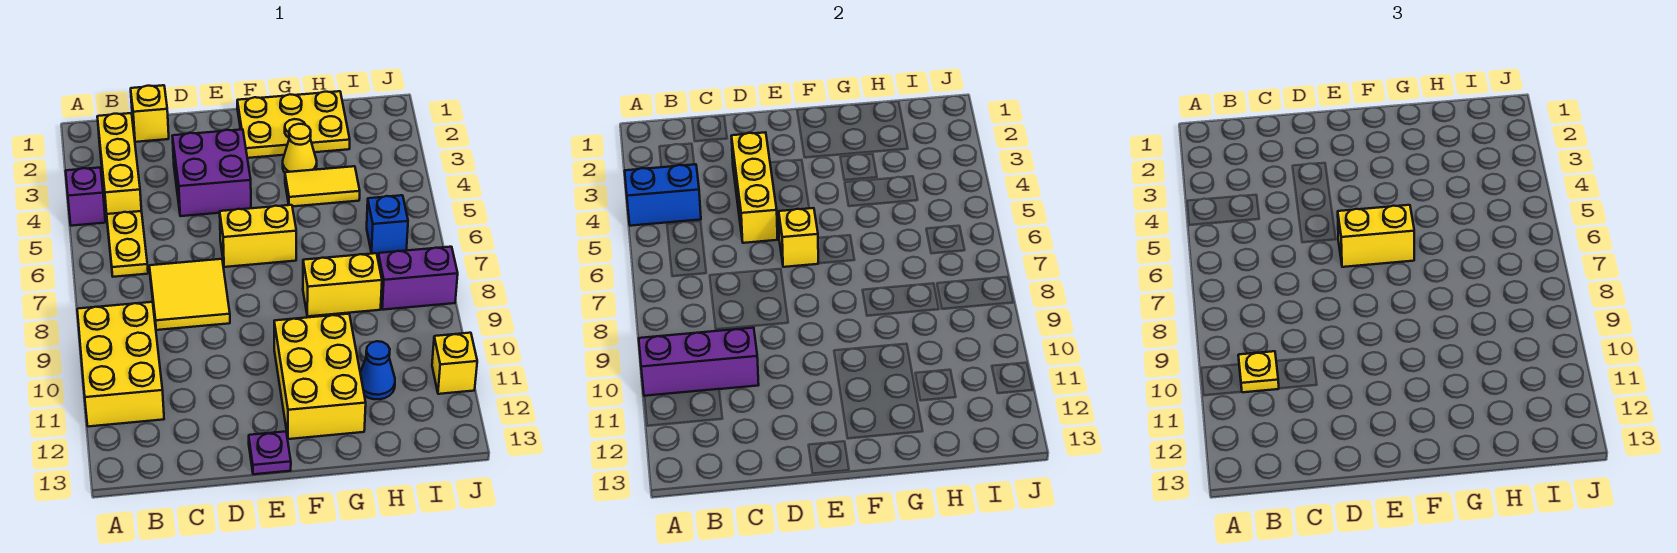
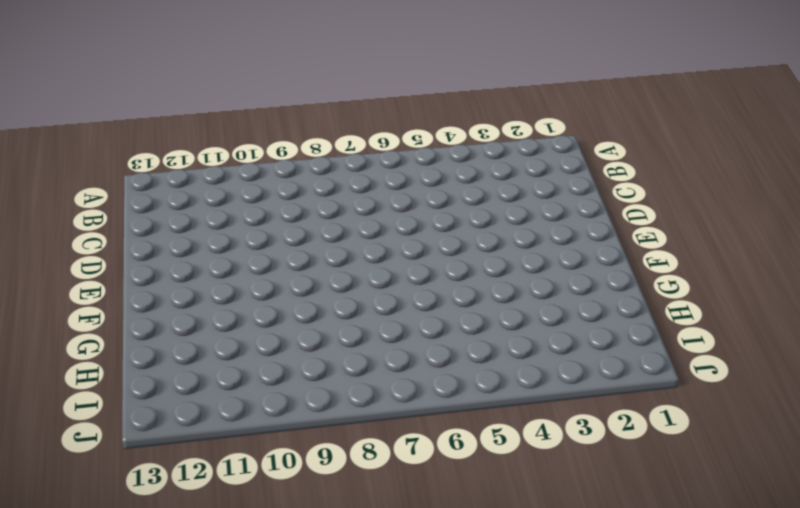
none -> purple brick A4 level 1
none -> yellow brick A9:B11 level 1
none -> yellow brick B2:B4 level 1

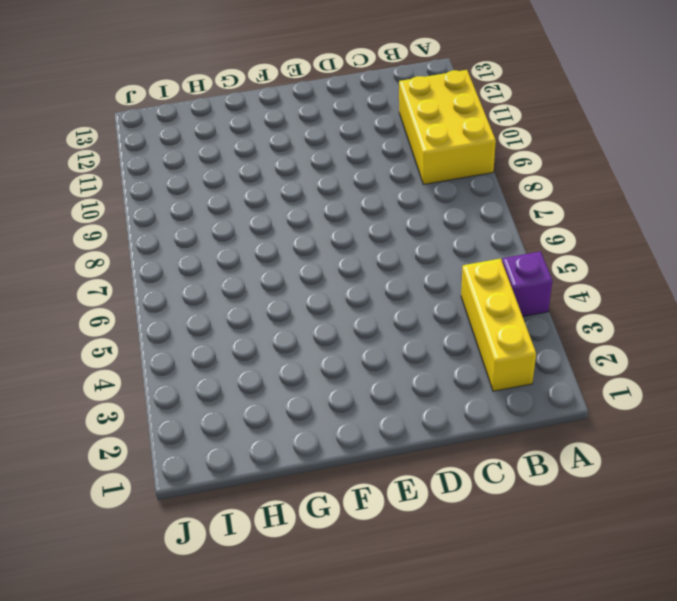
none -> yellow plate B5:B6 level 1
none -> yellow brick C1 level 1
none -> yellow tile C7:D8 level 1

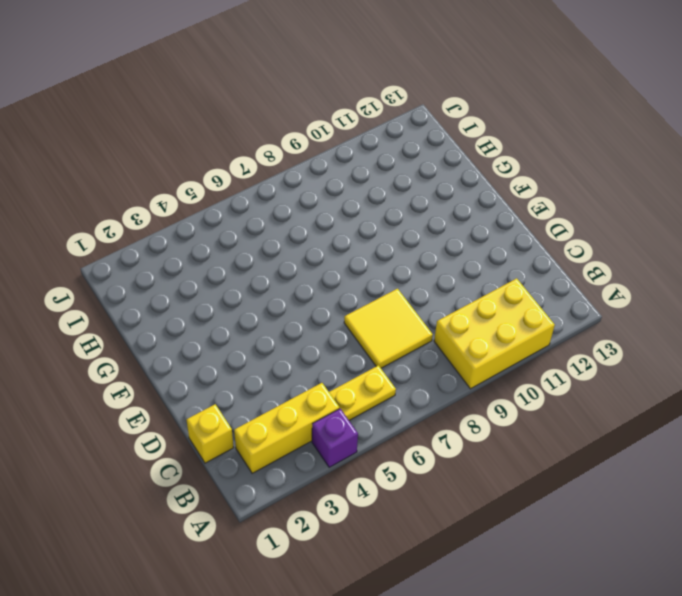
none -> purple brick D3:E4 level 1
none -> yellow brick E6:F6 level 1
none -> purple plate E13 level 1

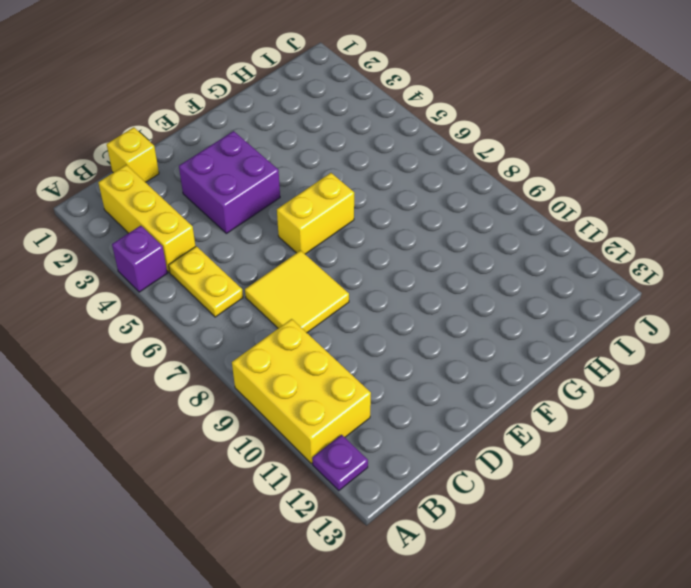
purple plate A12 level 1 -> purple plate E13 level 1
none -> yellow plate F1:H2 level 1
none -> yellow brick F10:G12 level 1
none -> yellow cone G3 level 1

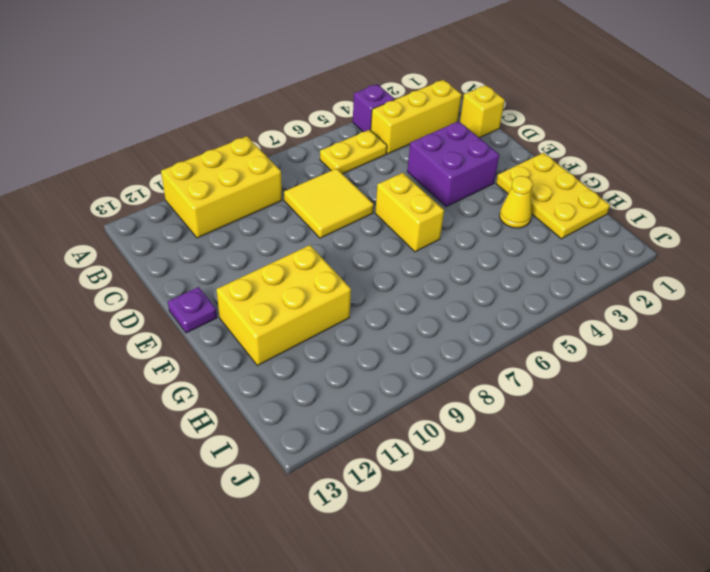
none -> yellow tile G4:H4 level 1
none -> yellow brick G8:H8 level 1
none -> blue cone H11 level 1

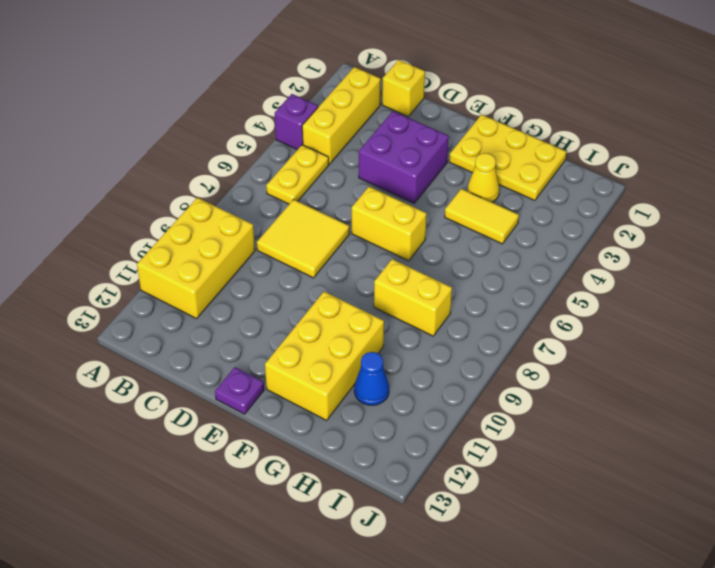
none -> blue brick I6 level 1
none -> purple brick I8:J8 level 1
none -> yellow brick J11 level 1

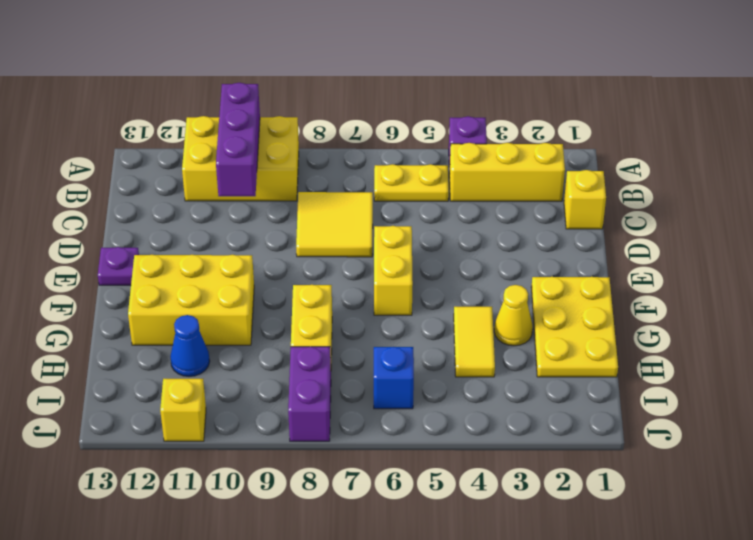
none -> purple brick D3:E4 level 1
none -> blue brick A4:B4 level 2
none -> yellow brick D3:D5 level 2

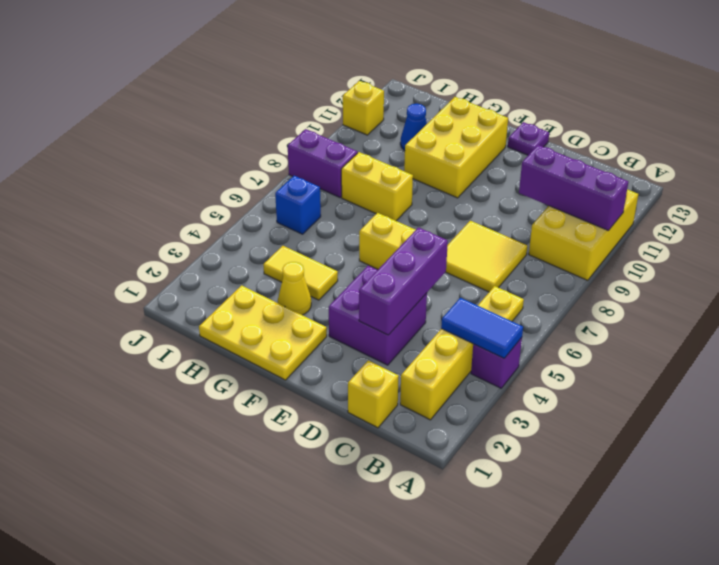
blue tile A4:B4 level 2 -> blue brick A4:B4 level 2
purple brick D3:D5 level 2 -> yellow brick D3:D5 level 2
none -> yellow brick E6 level 2
none -> yellow plate B10 level 3
none -> yellow brick E6:F6 level 3

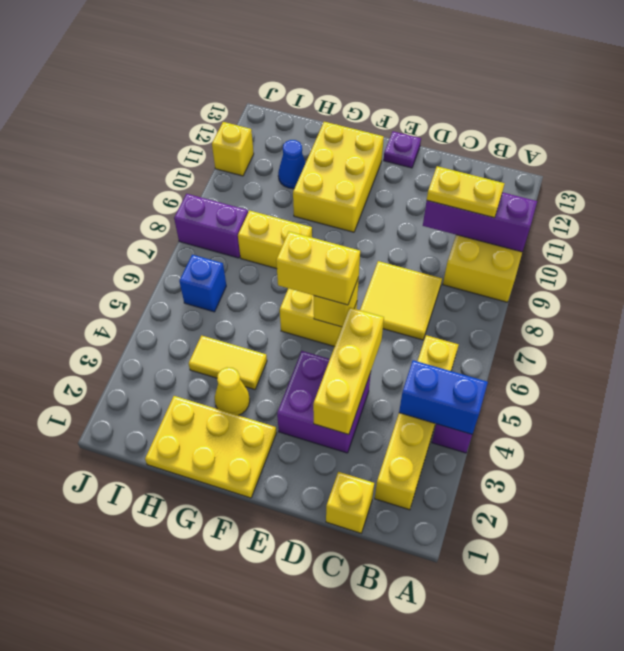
yellow plate B10:C10 level 3 -> yellow plate B10 level 3

